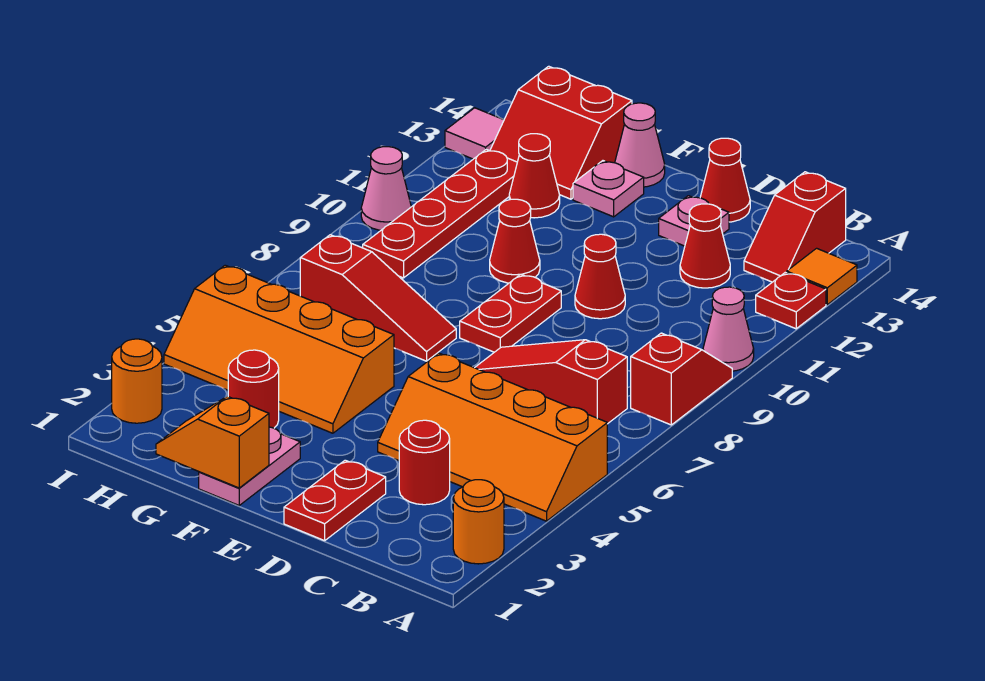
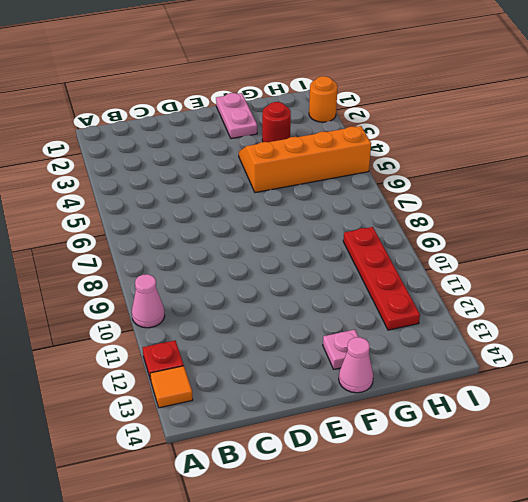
none -> orange round brick A2 level 1
none -> orange slope A4:D5 level 1 top 5
none -> red slope A8:A9 level 1 top 8

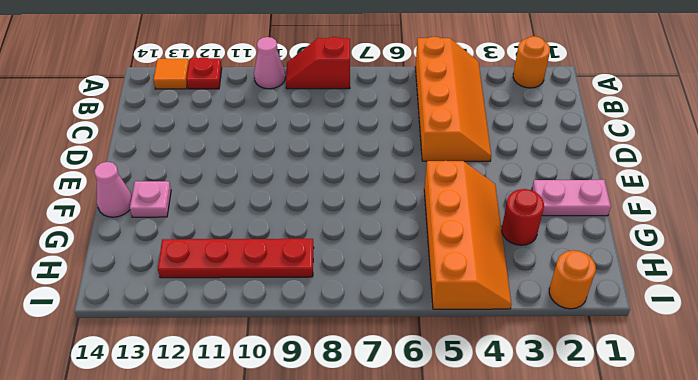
none -> red slope B7:D7 level 1 top B
none -> red slope B13:B14 level 1 top 14
none -> red round brick C3 level 1

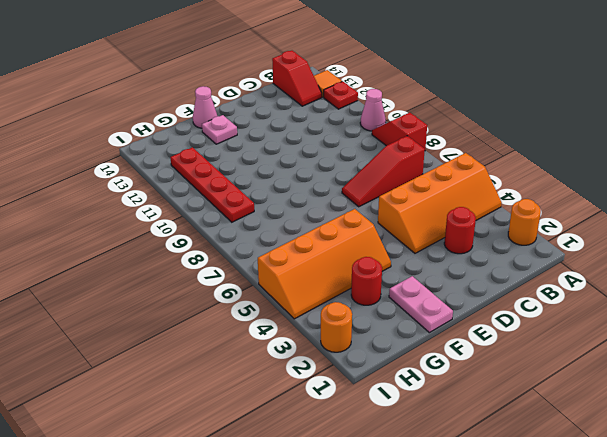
none -> red cone C12 level 1
none -> red plate D1:D2 level 1
none -> red cone D10 level 1

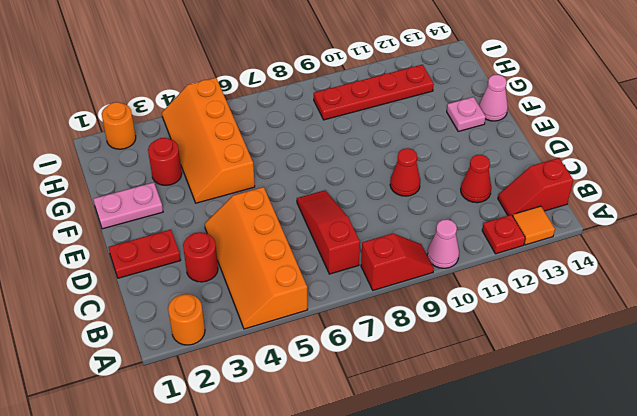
none -> pink plate D13 level 1
none -> red cone D14 level 1
none -> red plate E8:E9 level 1

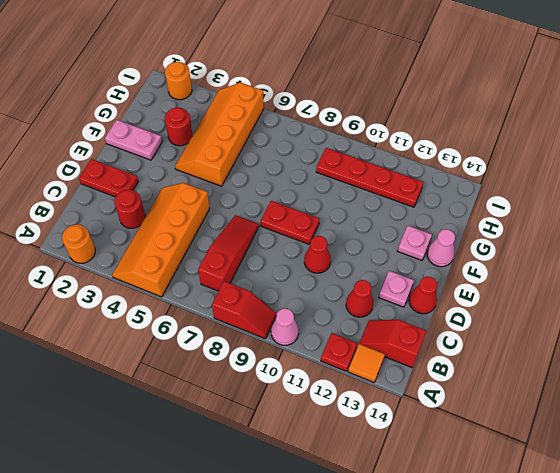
none -> red slope F7:H7 level 1 top H
none -> red cone F10 level 1
none -> red cone G12 level 1

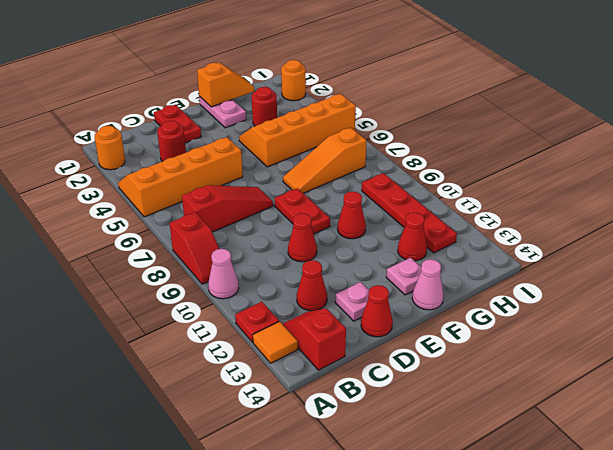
orange slope F7:H7 level 1 top H -> red slope F7:H7 level 1 top H
none -> red slope G13:H14 level 1 top 14
none -> pink cone I10 level 1
none -> pink tile I13 level 1

